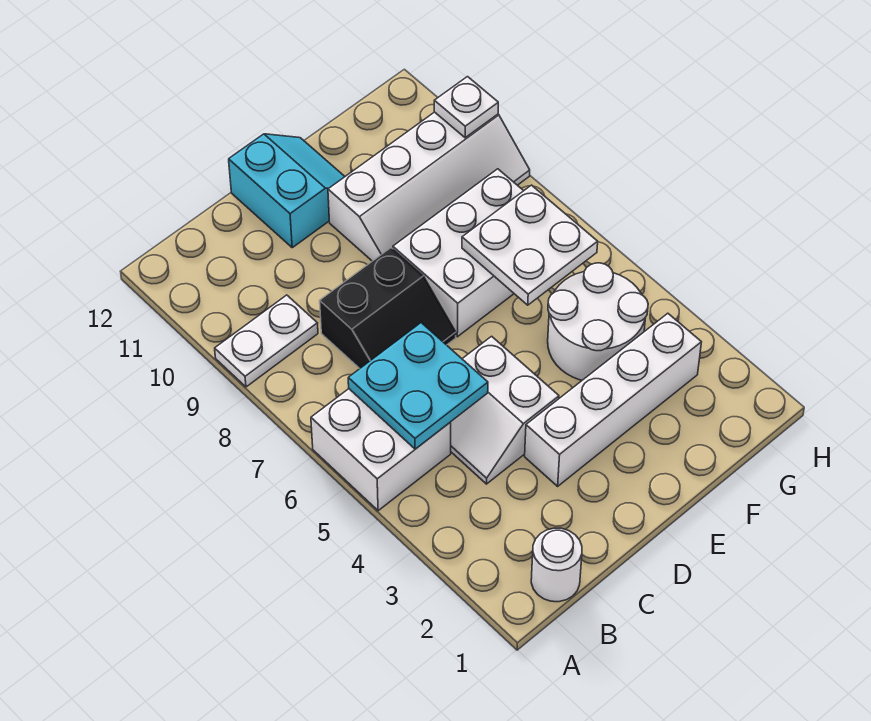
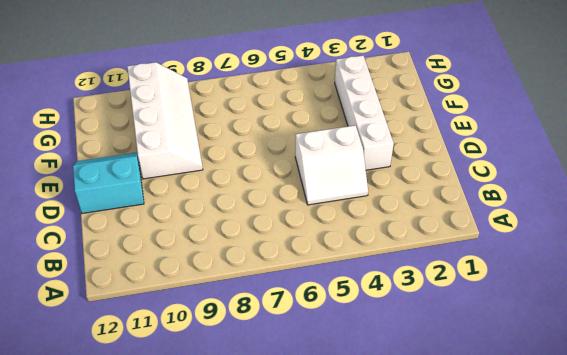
none -> white brick A5:B6 level 1
none -> white plate A9:B9 level 1
none -> white round brick B1 level 1

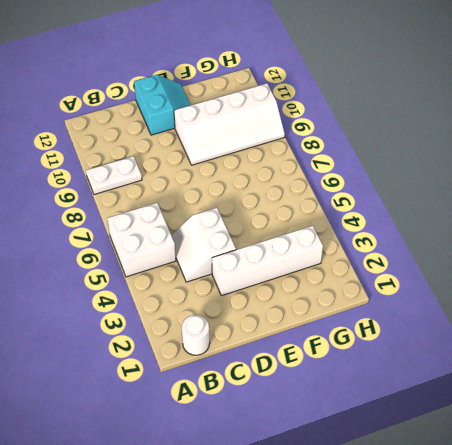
none -> black slope C7:D8 level 1 top 8
none -> white brick E7:G8 level 1
none -> white round brick F4:G5 level 1

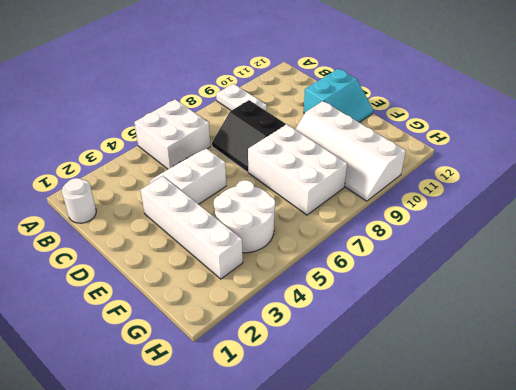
none -> cyan plate B5:C6 level 2
none -> white plate F6:G7 level 2
none -> white plate H10 level 2

